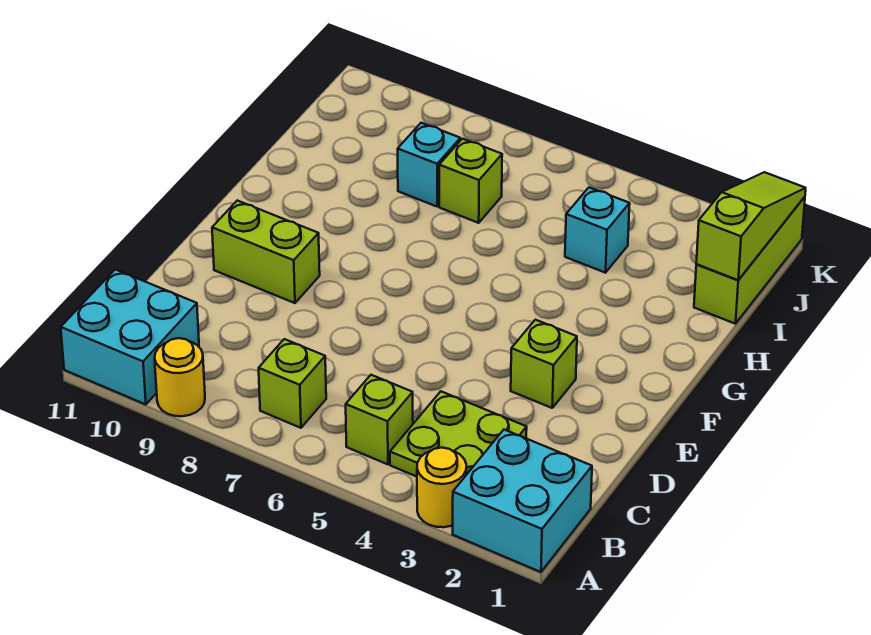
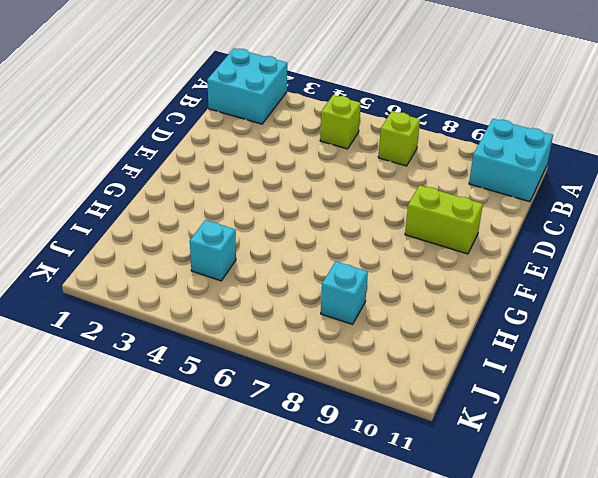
none -> yellow round brick A3 level 1
none -> yellow round brick A9 level 1
none -> lime plate B3:C4 level 1

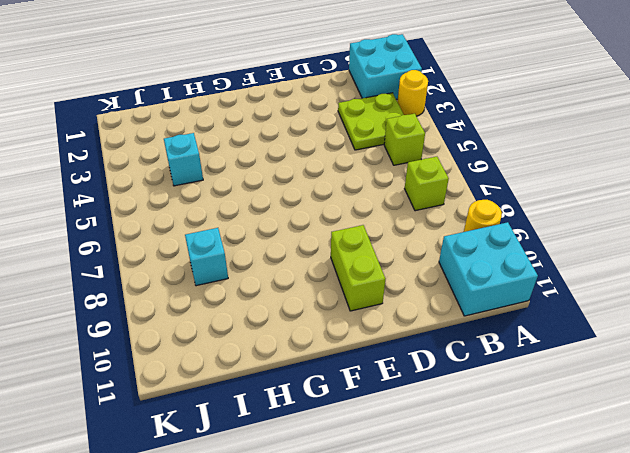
none -> lime brick E3 level 1
none -> lime brick I1:K1 level 1
none -> lime brick I7 level 1

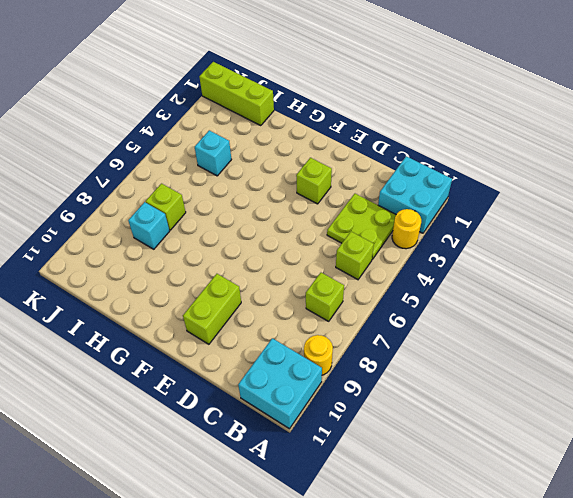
none -> lime slope I1:K1 level 2 top I

